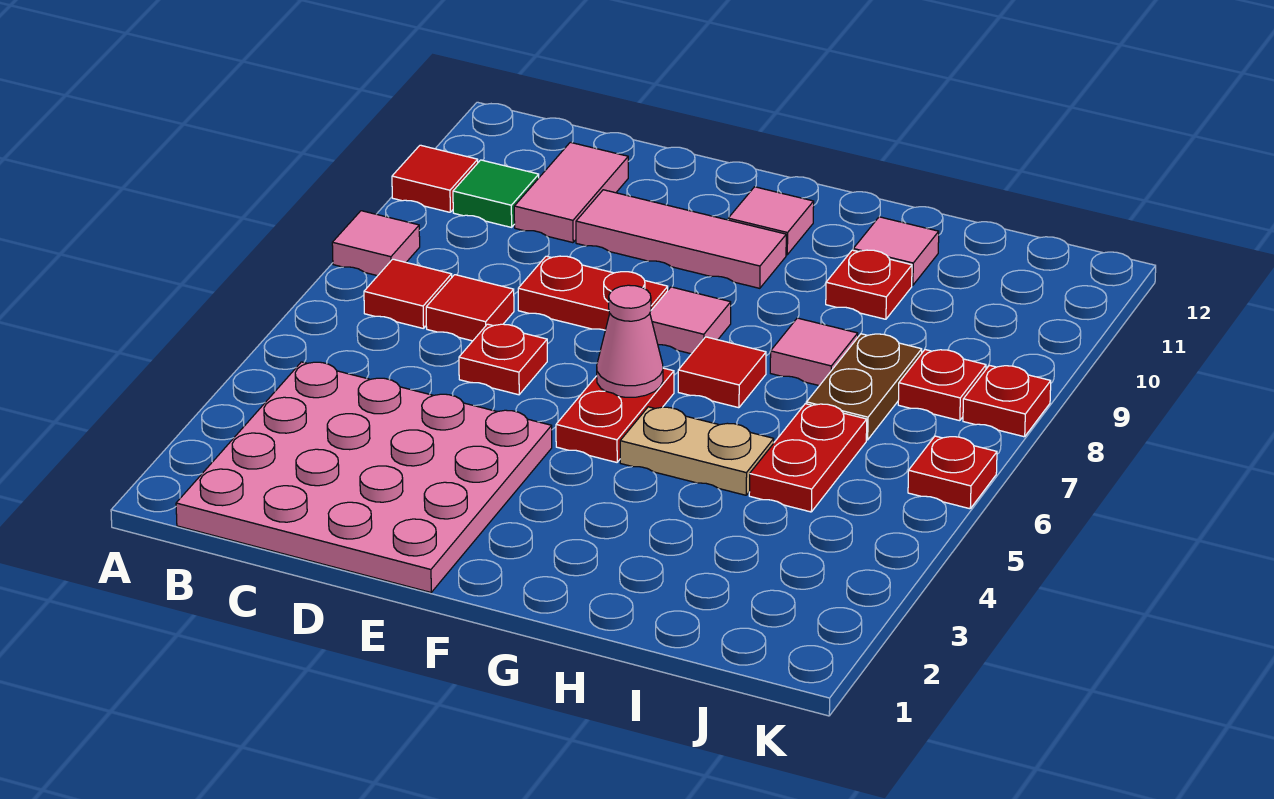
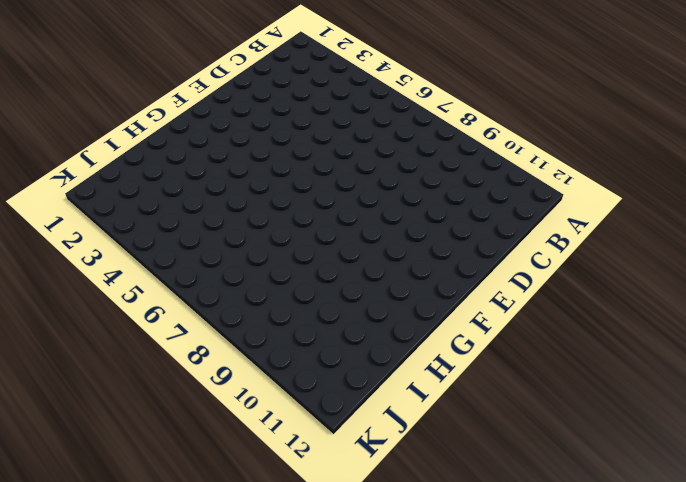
none -> pink tile A8 level 1
none -> red tile A10 level 1
none -> pink plate B1:E4 level 1

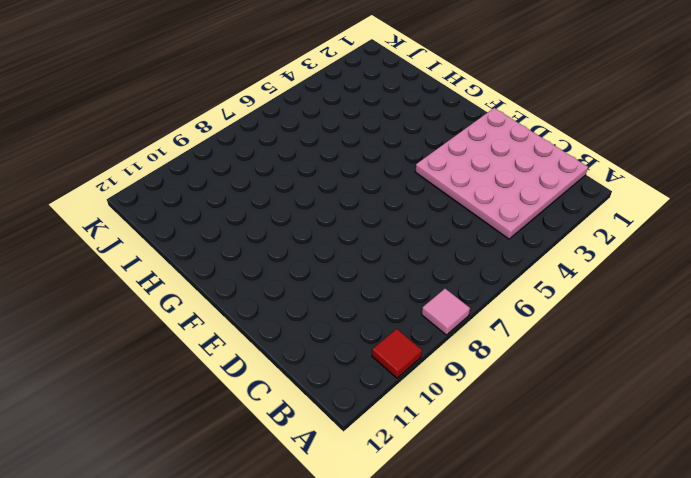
none -> red tile B7 level 1
none -> green tile B10 level 1
none -> red tile C7 level 1

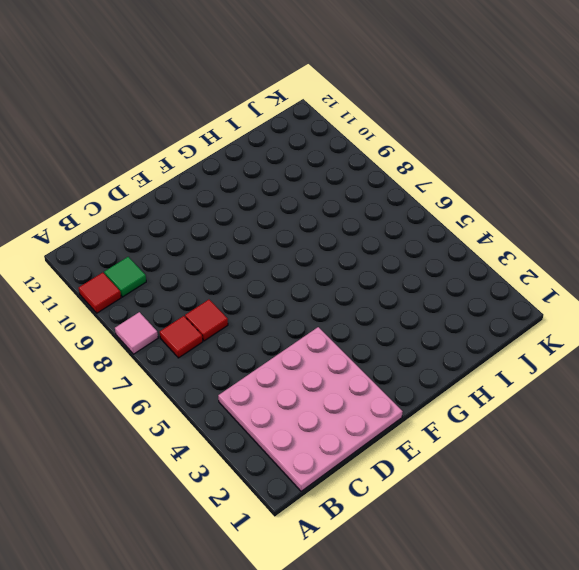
none -> pink tile C10:C11 level 1
none -> red plate D6 level 1
none -> red plate D8:E8 level 1

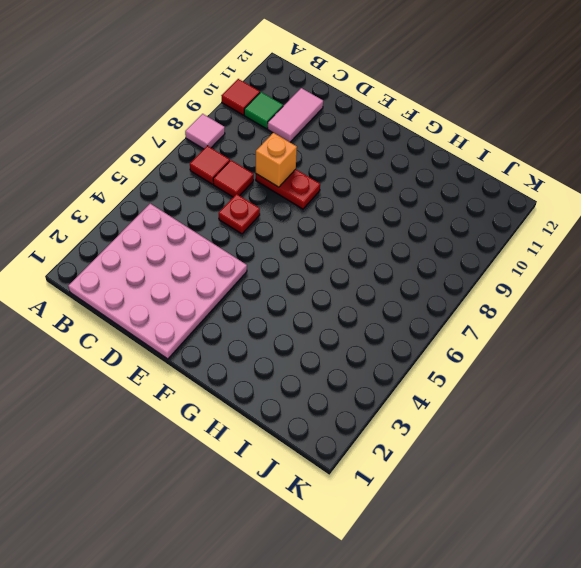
orange brick D8 level 2 -> none
none -> pink tile D10:F10 level 1
none -> red plate F5:F6 level 1
none -> pink tile F8 level 1

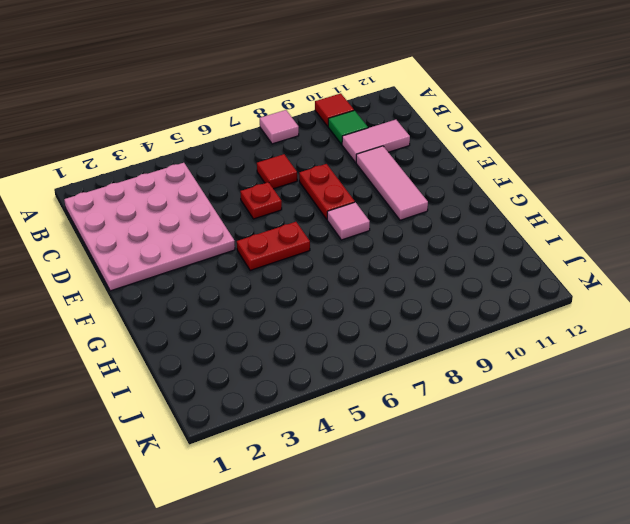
none -> red tile B7 level 1
none -> pink tile F11 level 1
none -> tan plate G5:H5 level 1

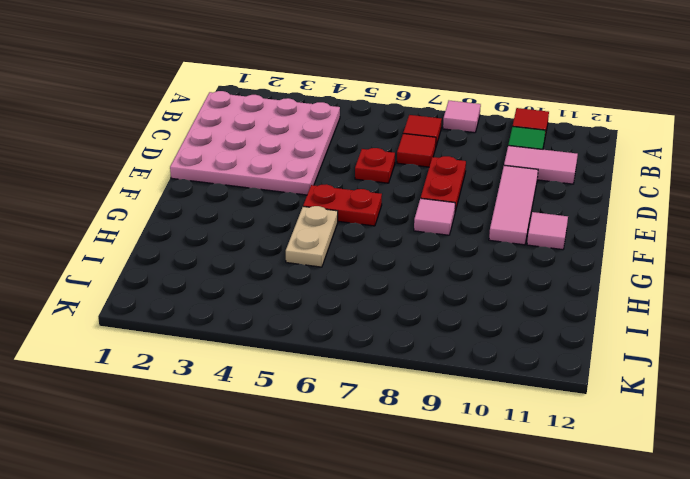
none -> red tile G7 level 1
none -> pink tile H8 level 1
none -> red plate H10 level 1

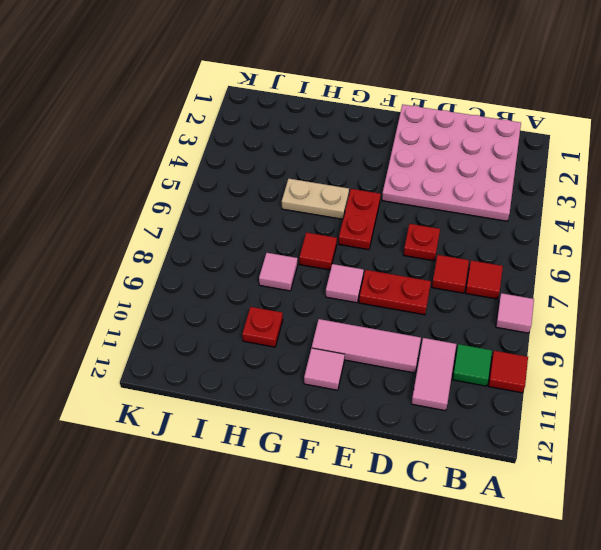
none -> pink tile H11 level 1
none -> red plate I5:I6 level 1
none -> brown plate I7:I8 level 1

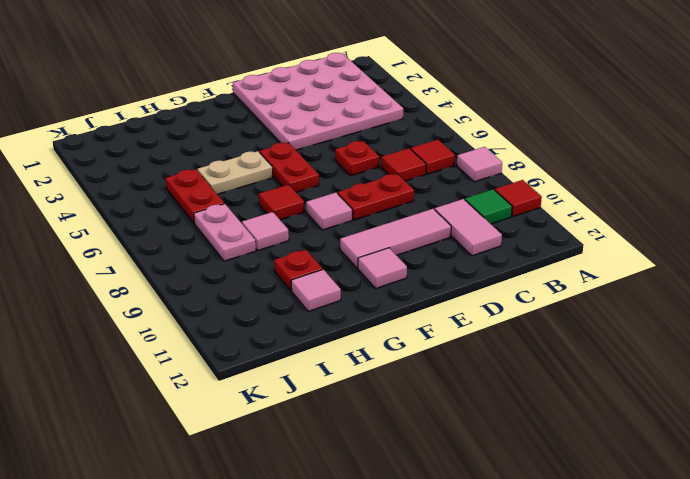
pink plate I7:I8 level 1 -> brown plate I7:I8 level 1
none -> red plate J8 level 1
none -> red plate K6 level 1
none -> red plate K8 level 1

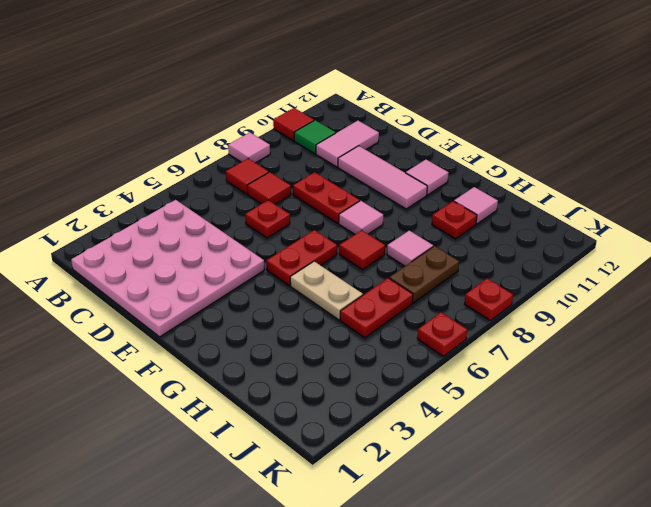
none -> red plate J8 level 1
none -> pink cone F6 level 2

